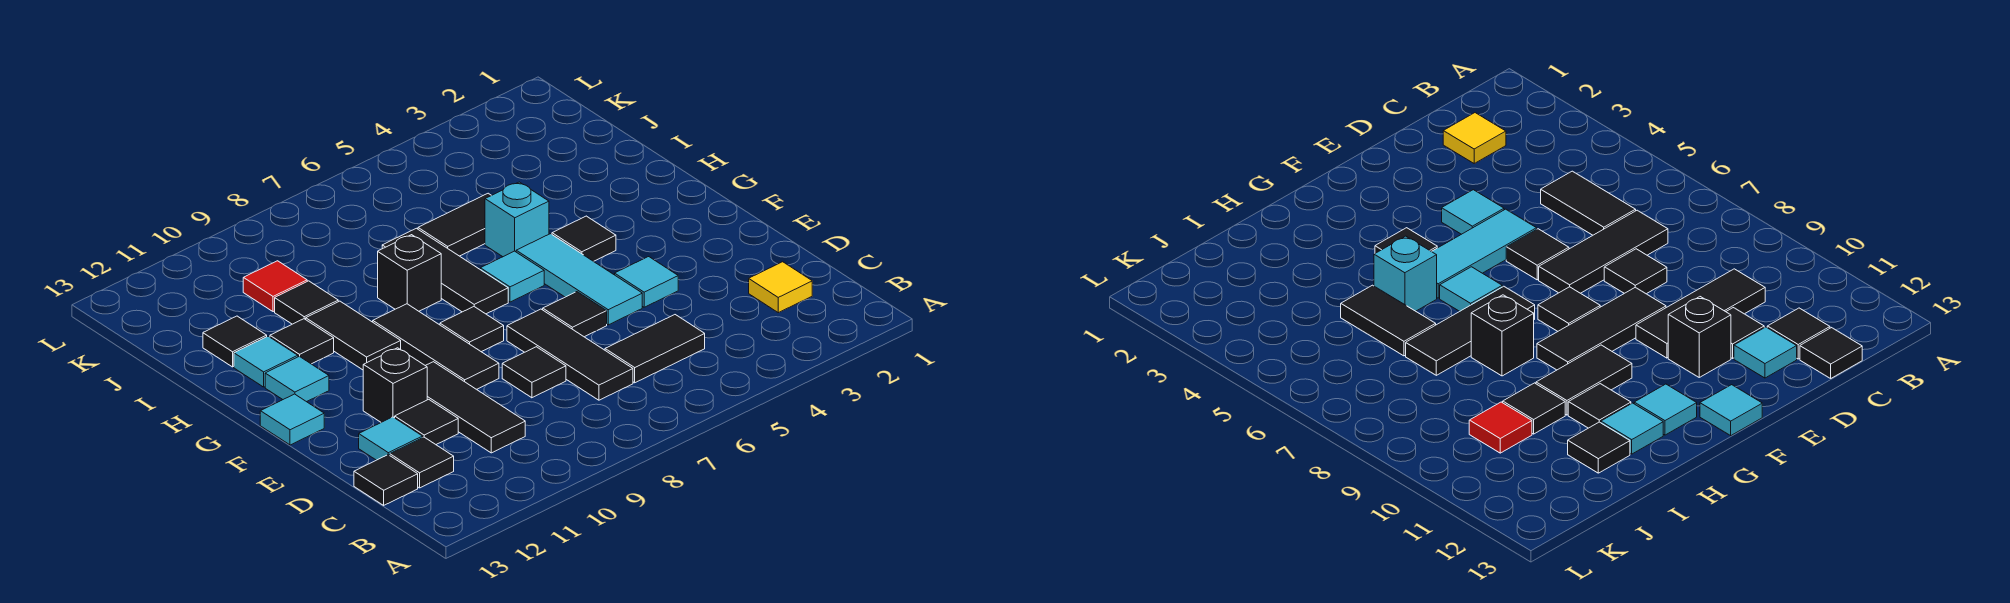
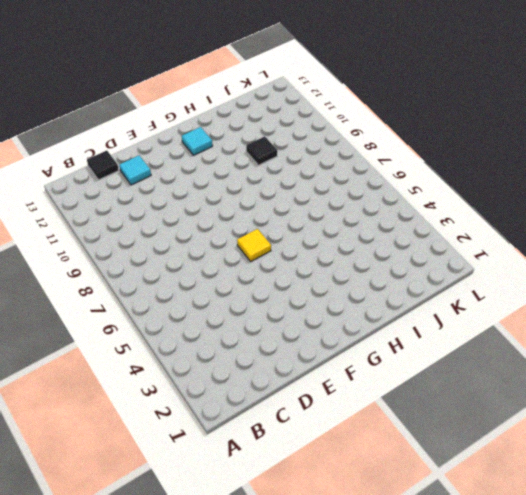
yellow tile F6 level 1 -> yellow tile C2 level 1
none -> black tile C5:C6 level 1
none -> black tile C7:E7 level 1
none -> black tile C10:E10 level 1

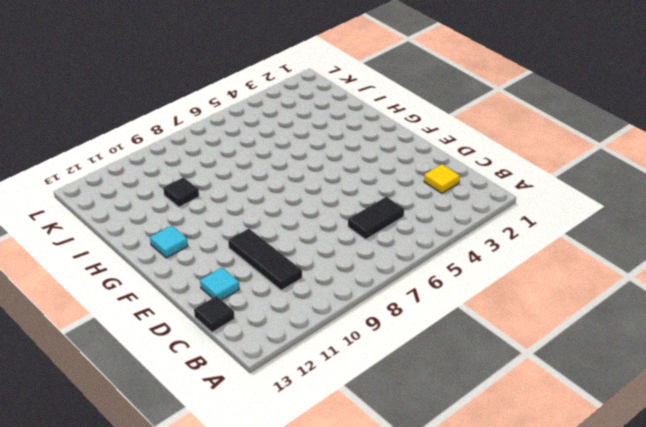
none -> black tile C7:E7 level 1
none -> black tile C12 level 1
none -> black tile D8 level 1

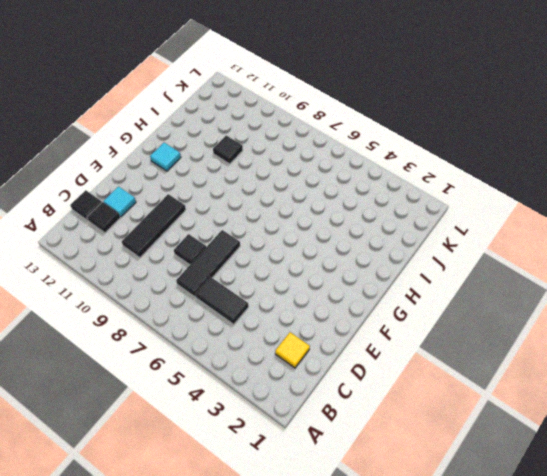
none -> black tile D11 level 1
none -> cyan tile E4 level 1
none -> cyan tile E5:G5 level 1

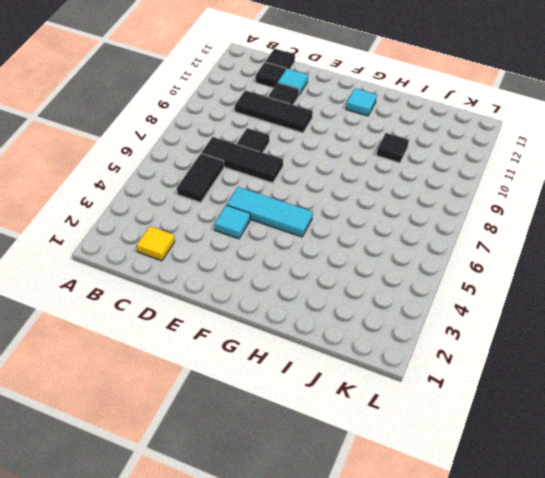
none -> black tile E6 level 1
none -> black tile E9:G9 level 1
none -> black brick E11 level 1

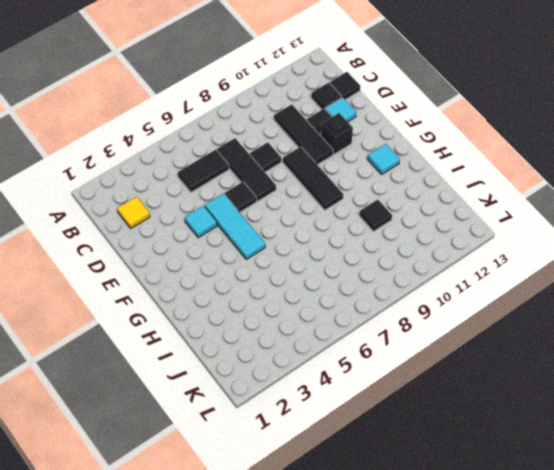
none -> black tile F8 level 1
none -> cyan tile F13 level 1
none -> black tile G4 level 1

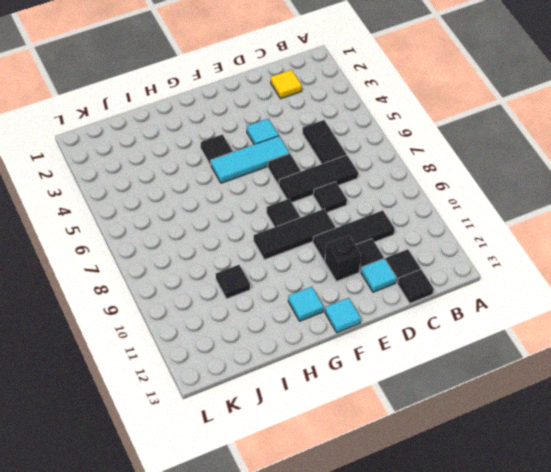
none -> cyan tile G6 level 1
none -> black tile G7:I7 level 1
none -> black tile G10:H10 level 1

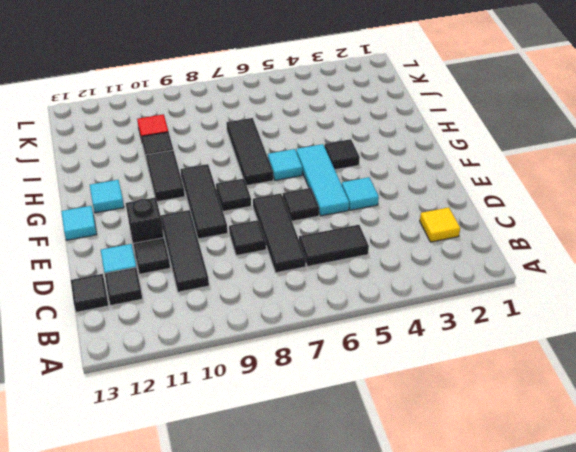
none -> cyan brick H5 level 1
none -> black brick H8 level 1
none -> black tile H11 level 1

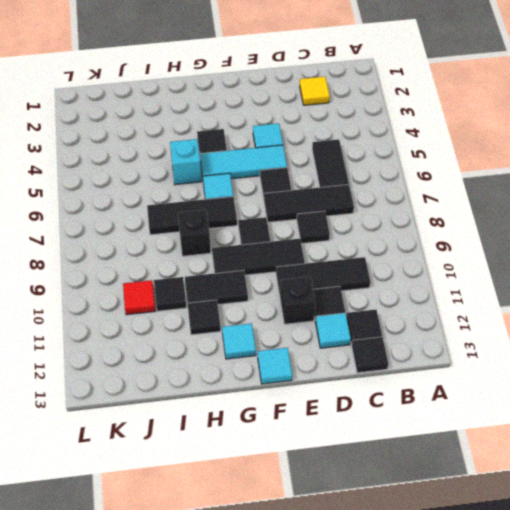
none -> cyan tile H12 level 1
none -> black tile I5:I6 level 1
none -> black tile I12 level 1

